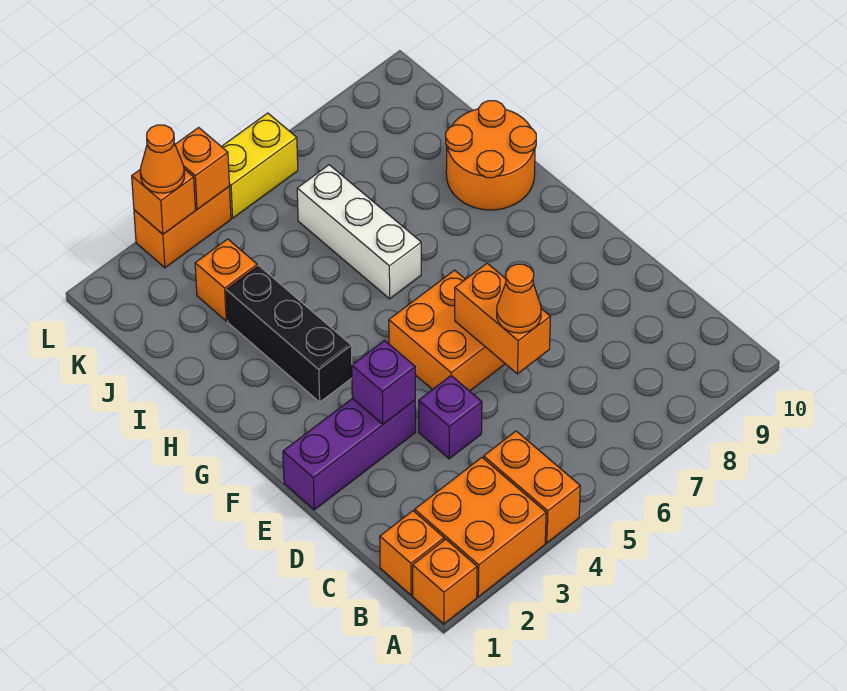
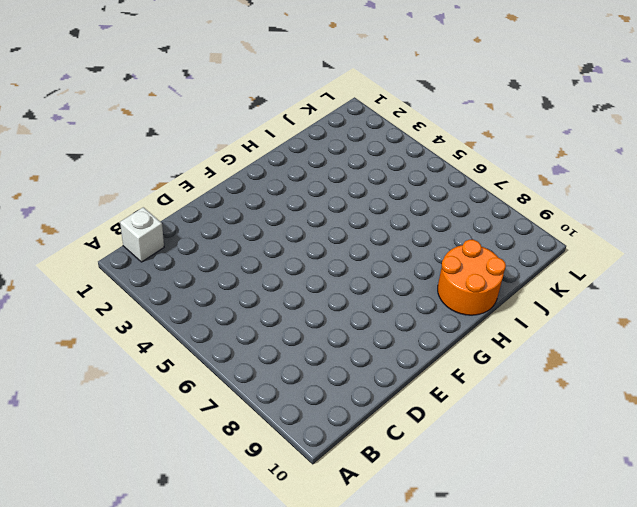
white brick B1 level 1 -> orange brick B1 level 1
none -> orange brick A1 level 1
none -> orange brick A2:B3 level 1
none -> orange brick A4:B4 level 1

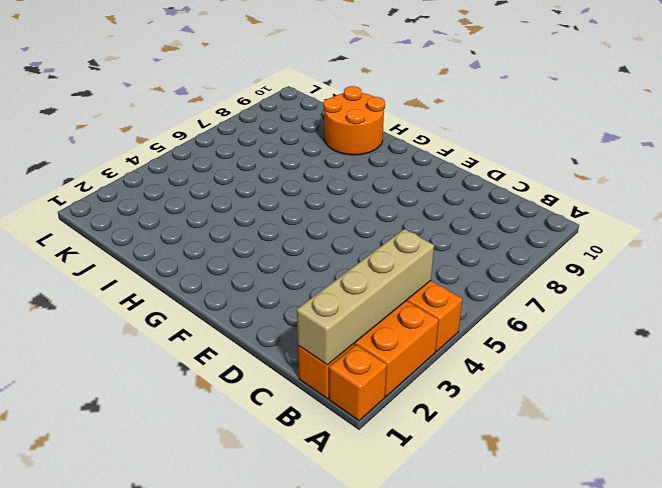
tan brick B1:B4 level 2 -> none
none -> purple brick D4 level 1
none -> purple brick E1:E3 level 1
none -> orange brick E5:F6 level 1

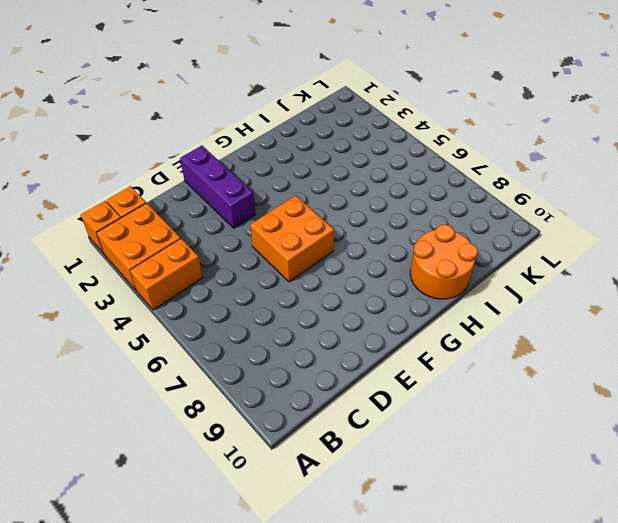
none -> purple brick D4 level 1
none -> black brick G3:I3 level 1
none -> white brick H6:J6 level 1

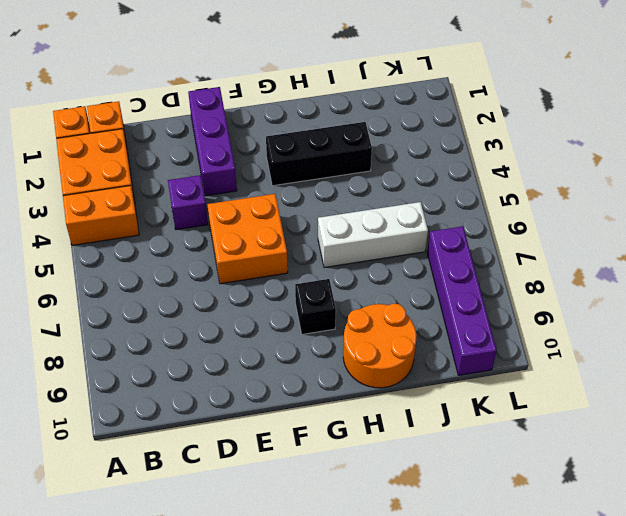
black brick G8 level 1 -> none
purple brick K7:K10 level 1 -> none
none -> orange brick J3 level 1
none -> orange brick L3:L4 level 1
none -> yellow brick L5:L6 level 1

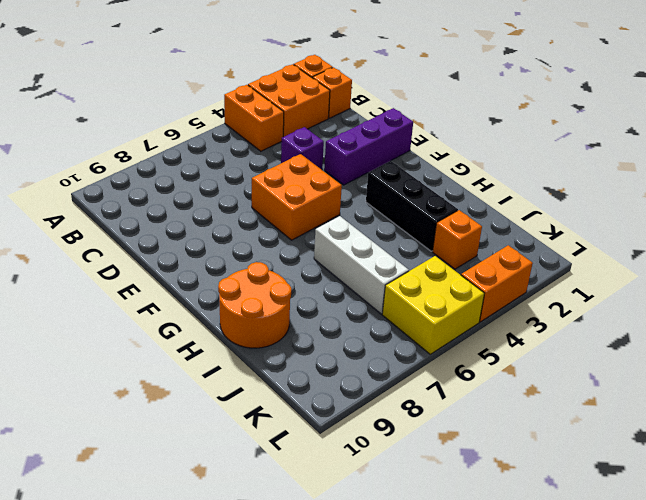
yellow brick K5:L6 level 1 -> yellow brick L5:L6 level 1
none -> orange brick D6:E6 level 2
none -> purple brick E3 level 2
none -> orange brick L3 level 2

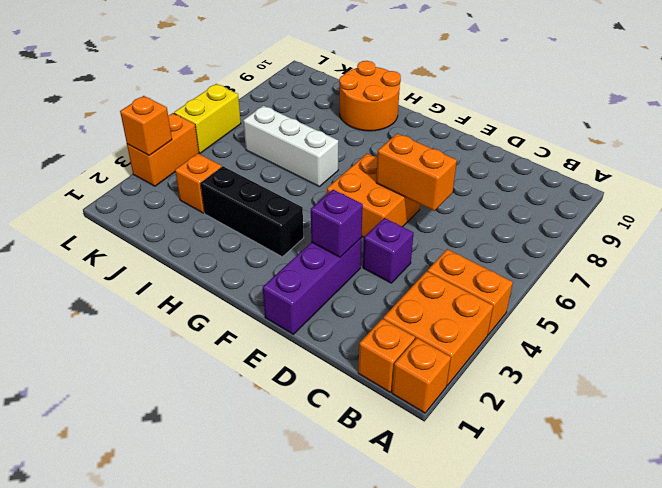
none -> orange brick L4 level 2
none -> orange cone D6 level 3
none -> orange cone L3 level 3

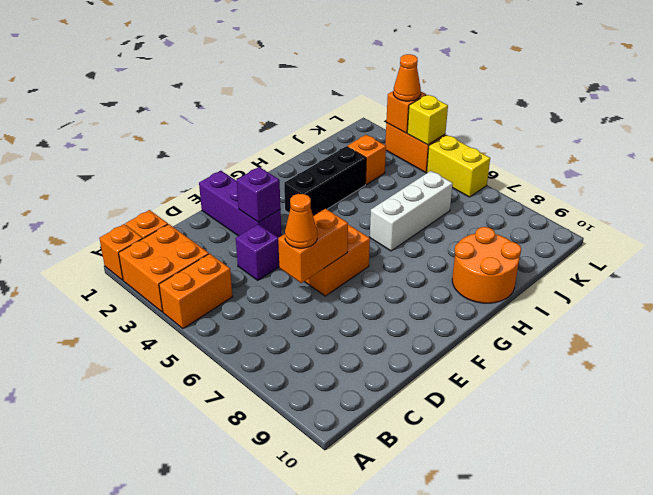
yellow brick L4 level 2 -> orange brick L4 level 2

